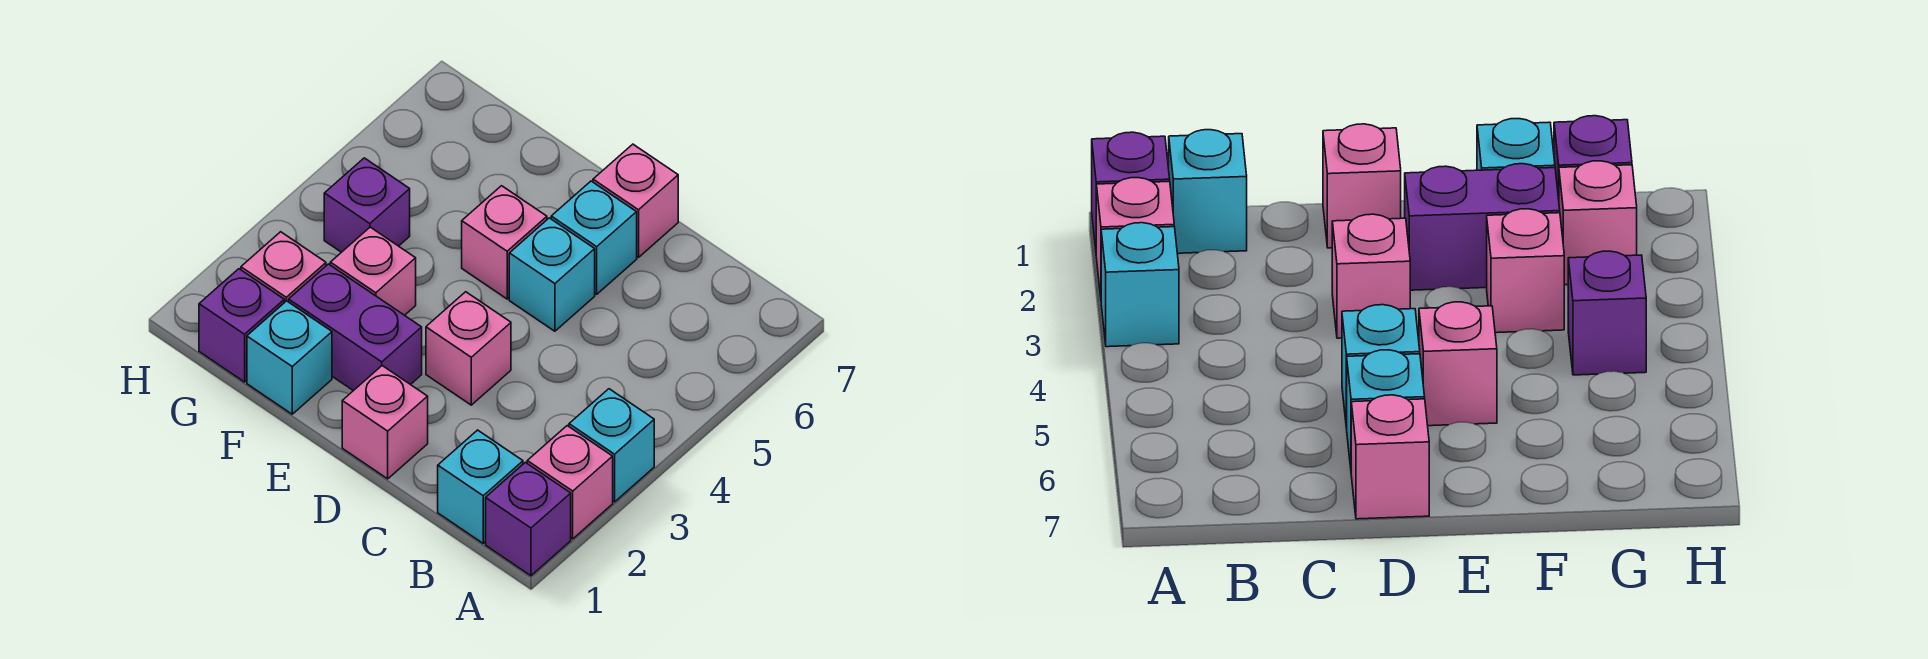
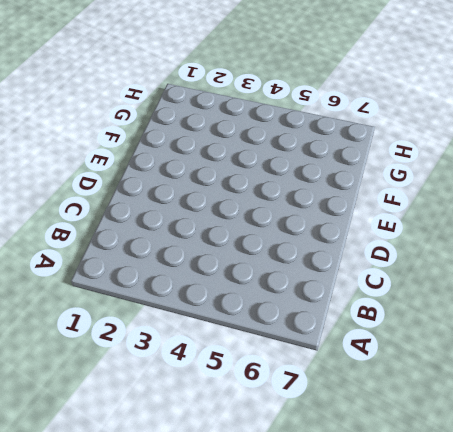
none -> purple brick A1 level 1
none -> pink brick A2 level 1
none -> cyan brick A3 level 1

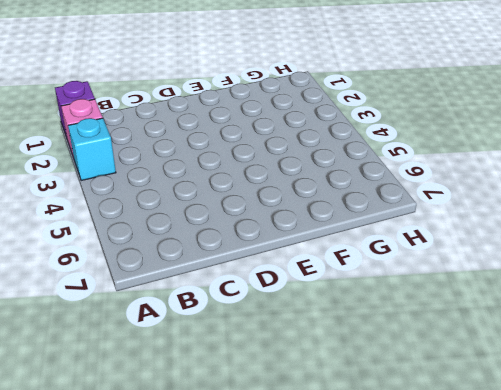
none -> cyan brick B1 level 1
none -> pink brick D1 level 1
none -> pink brick D3 level 1

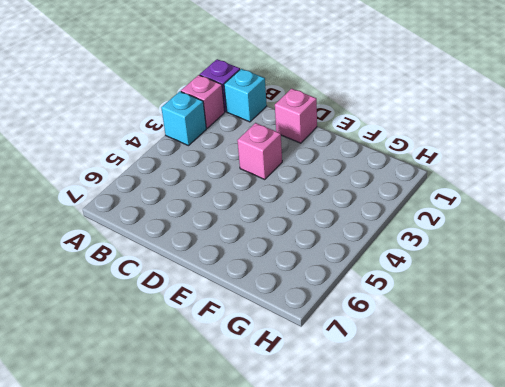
none -> cyan brick D5 level 1
none -> cyan brick D6 level 1
none -> pink brick D7 level 1

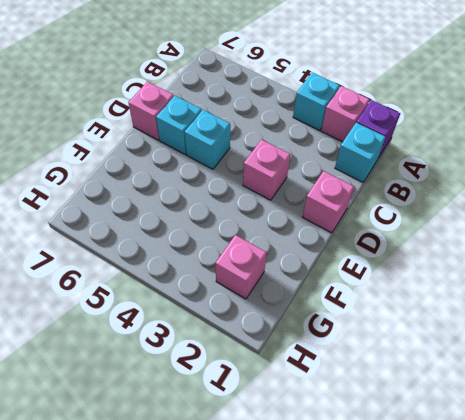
none -> purple brick E2:F2 level 1
none -> pink brick E5 level 1
none -> cyan brick F1 level 1

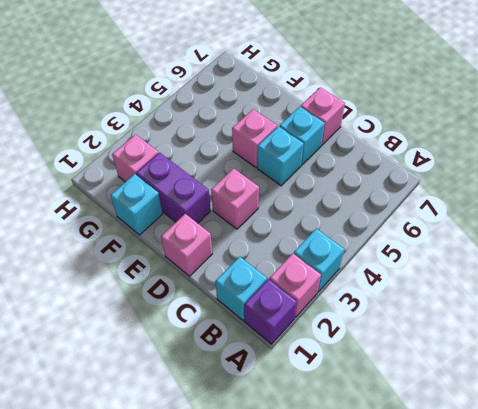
none -> pink brick F3 level 1
none -> purple brick G1 level 1
none -> purple brick G4 level 1

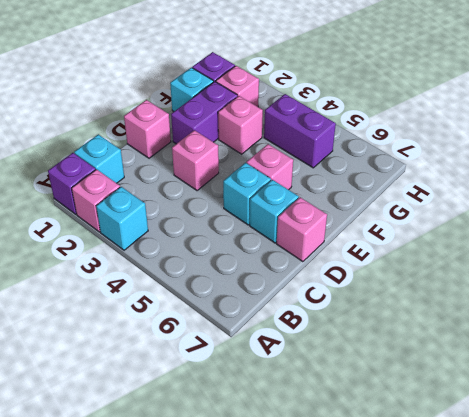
purple brick G4:G5 level 1 -> purple brick G4 level 1

